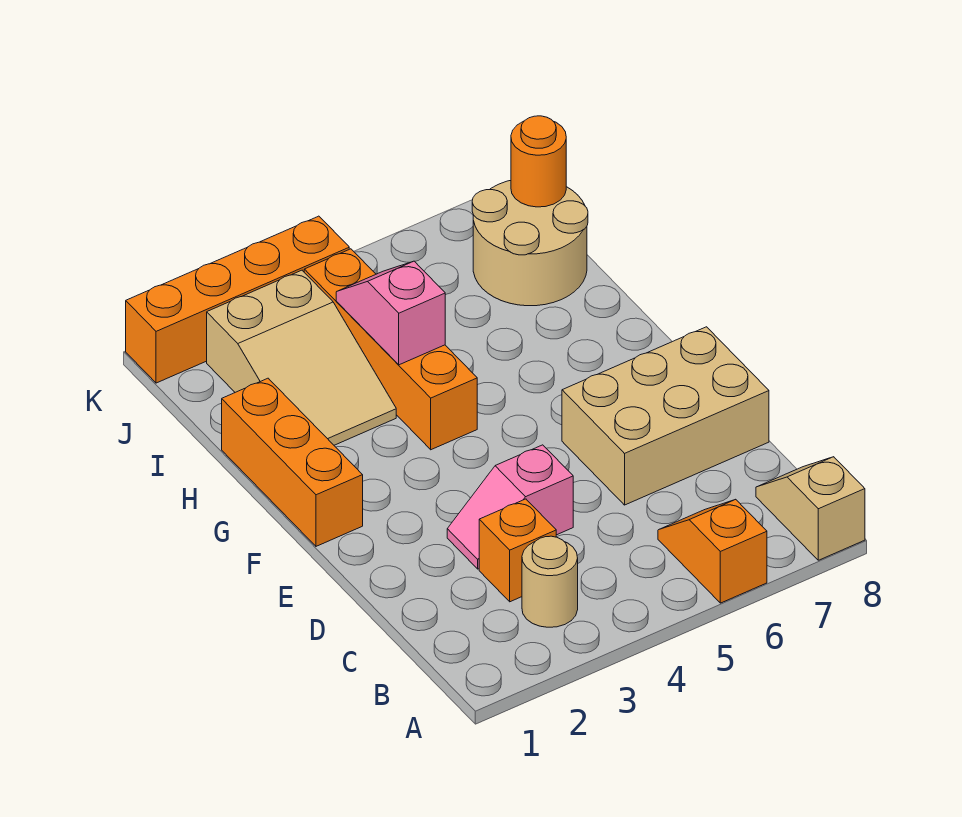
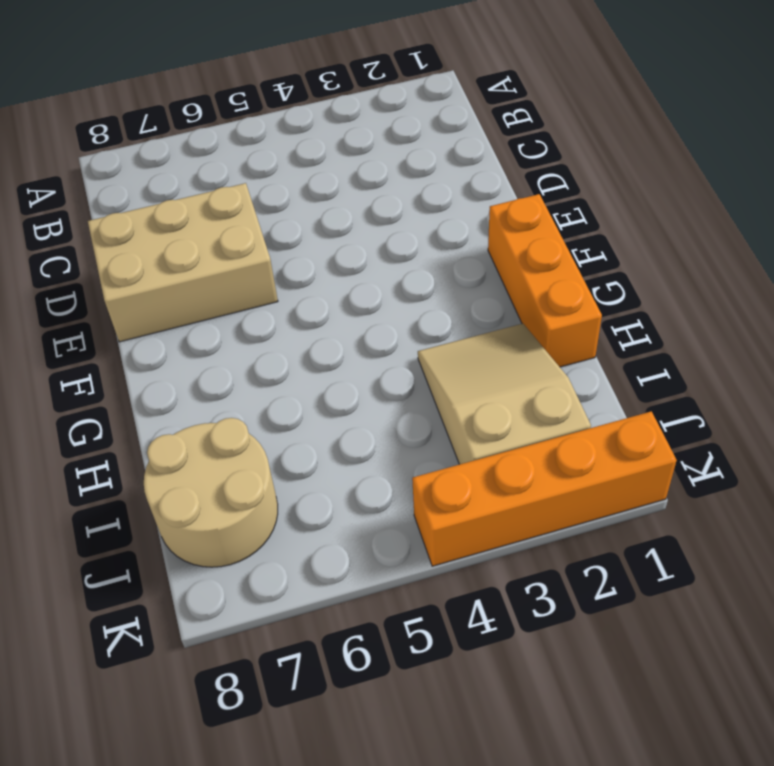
none -> orange slope A6:B6 level 1 top A
none -> tan slope A8:B8 level 1 top A
none -> tan round brick B3 level 1

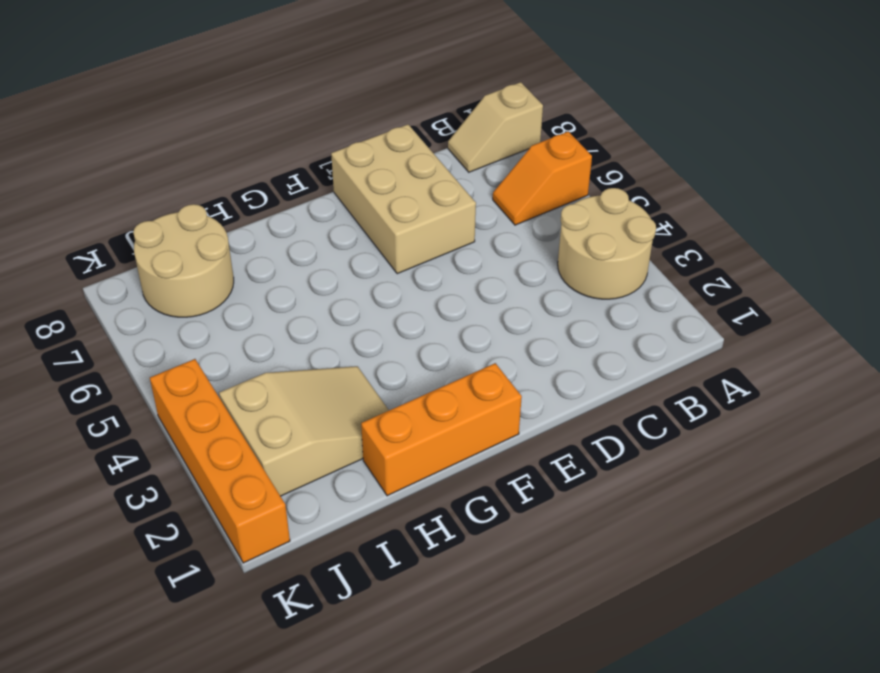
tan round brick A3:B4 level 1 -> tan round brick B3 level 1
none -> orange brick C3 level 1
none -> pink slope D3:D4 level 1 top 4
none -> orange brick G4:J4 level 1

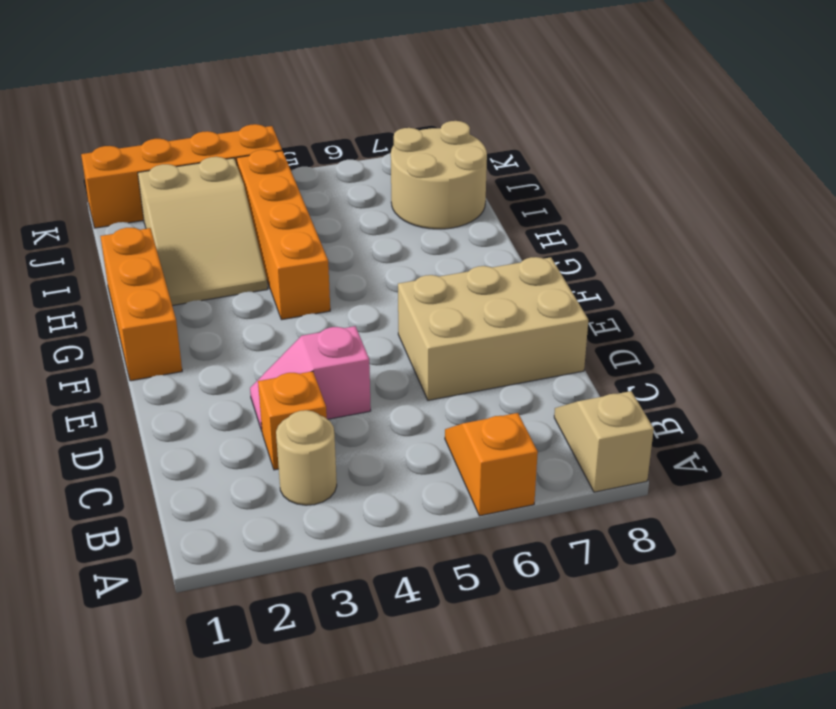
none -> pink slope H4:I4 level 2 top H
none -> orange round brick J8 level 2

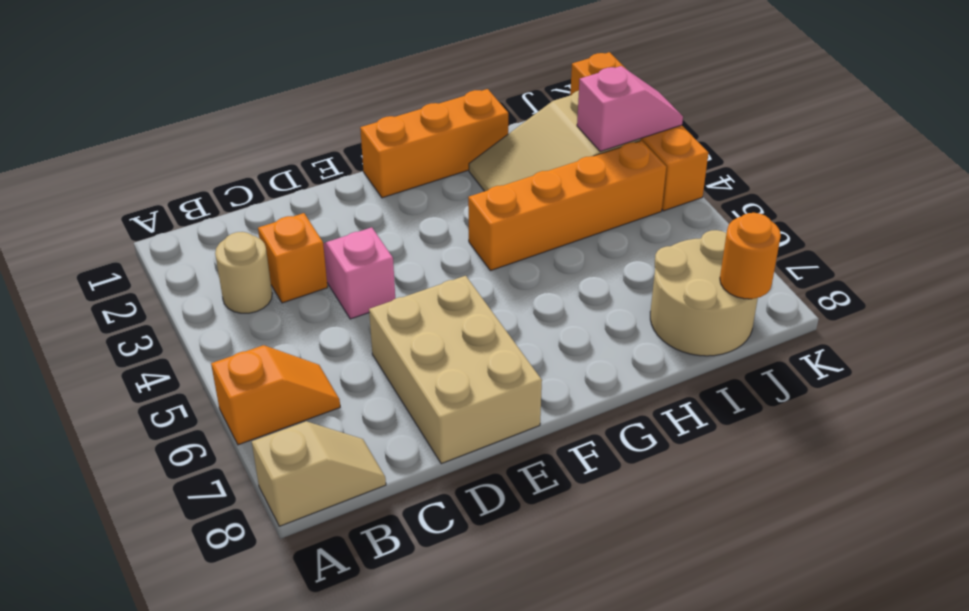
pink slope J3:K3 level 2 top J -> pink slope H4:I4 level 2 top H

